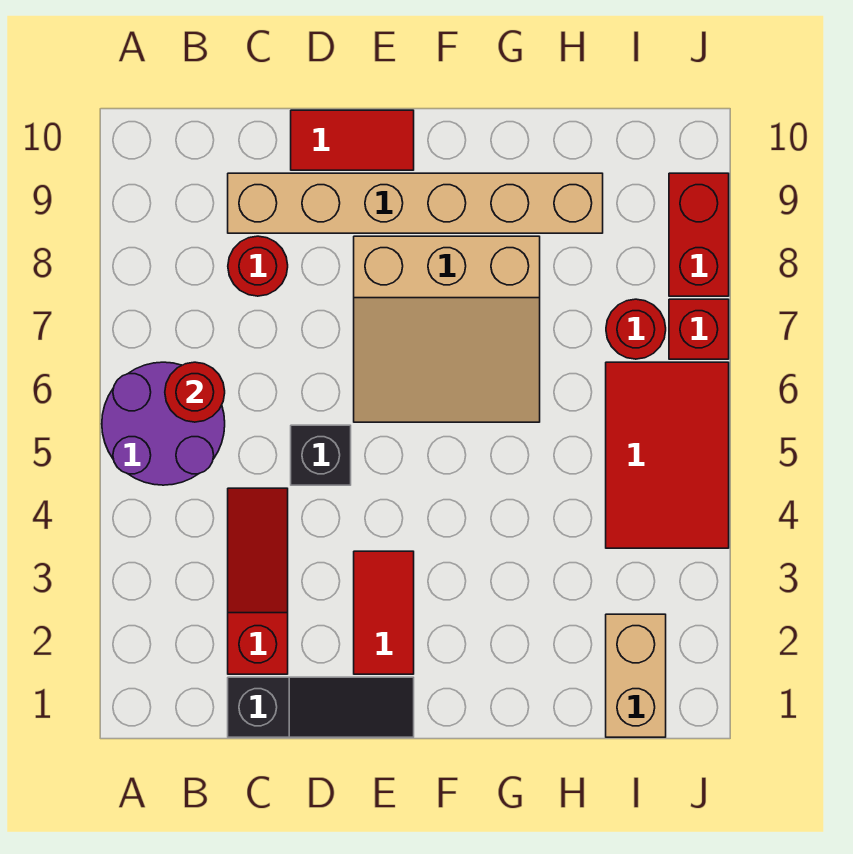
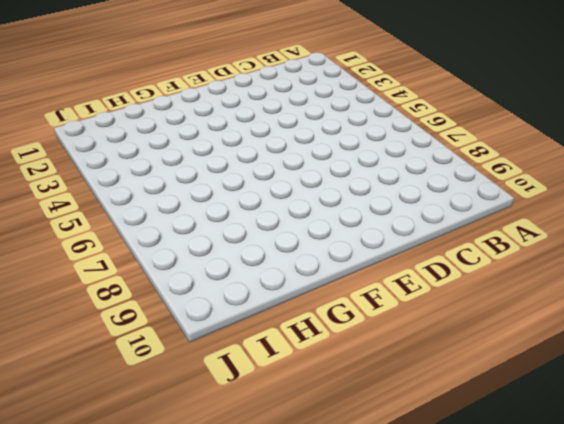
none -> purple round brick A5:B6 level 1
none -> black slope C1:E1 level 1 top C
none -> red slope C2:C4 level 1 top 2

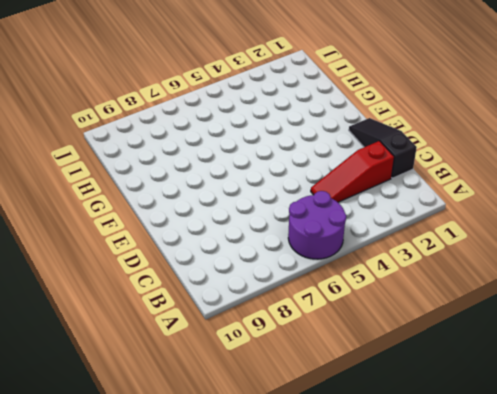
none -> red round brick C8 level 1
none -> tan brick C9:H9 level 1
none -> black brick D5 level 1

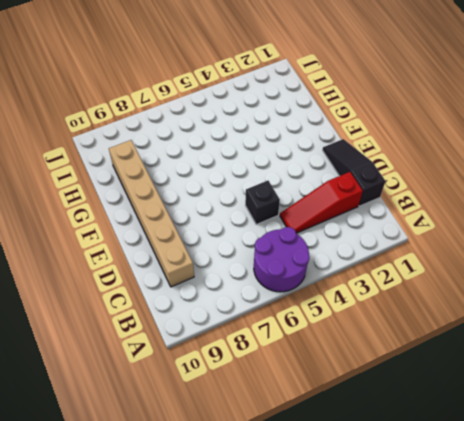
none -> red round brick C8 level 1
none -> red tile D10:E10 level 1
none -> red tile E2:E3 level 1

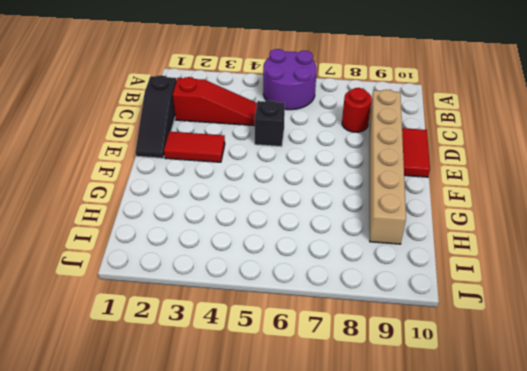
none -> tan slope E6:G8 level 1 top 8
none -> tan brick I1:I2 level 1
none -> red tile I4:J6 level 1

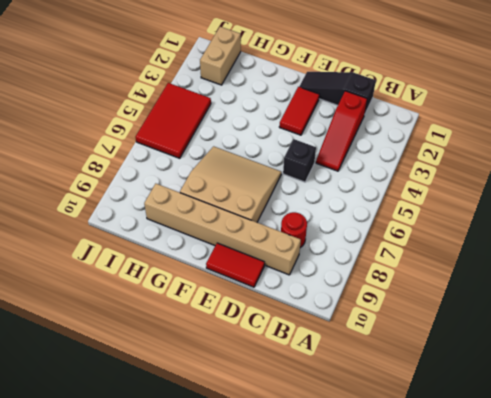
none -> purple round brick A5:B6 level 1
none -> red round brick I7 level 1
none -> red brick J7 level 1

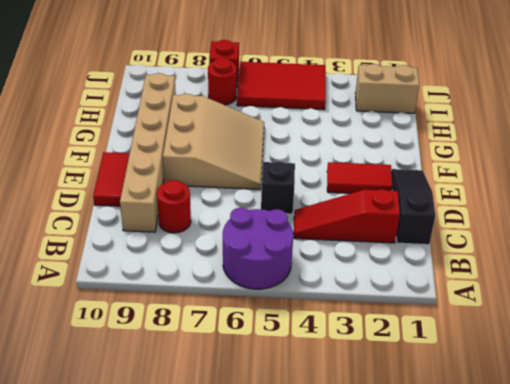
none -> red brick J8:J9 level 1
none -> red round brick B6 level 2

